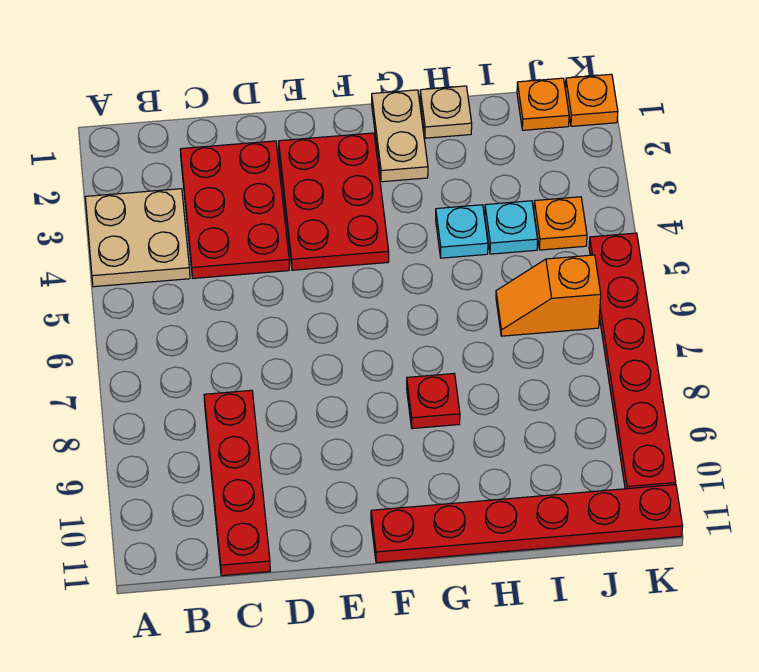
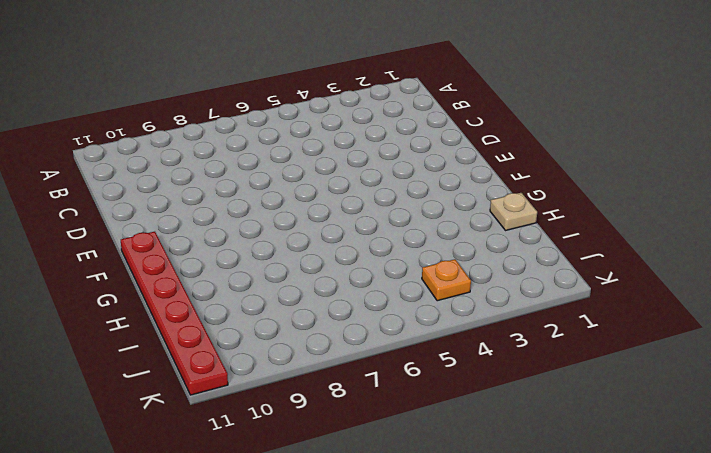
none -> tan plate A3:B4 level 1
none -> red plate C2:D4 level 1
none -> red plate C8:C11 level 1

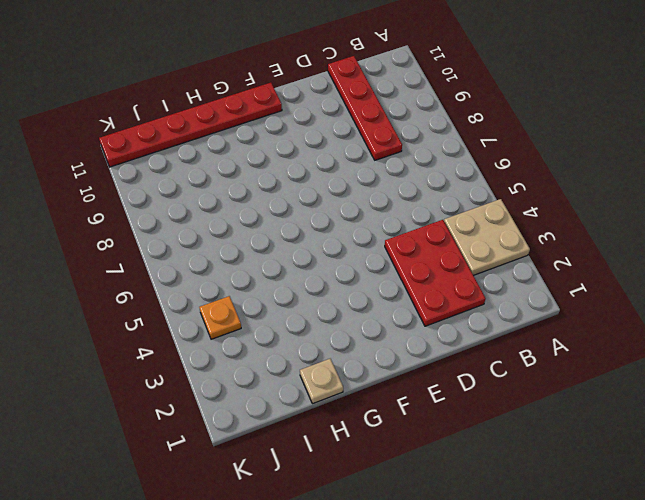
none -> red plate E2:F4 level 1
none -> tan plate G1:G2 level 1
none -> red plate G8 level 1

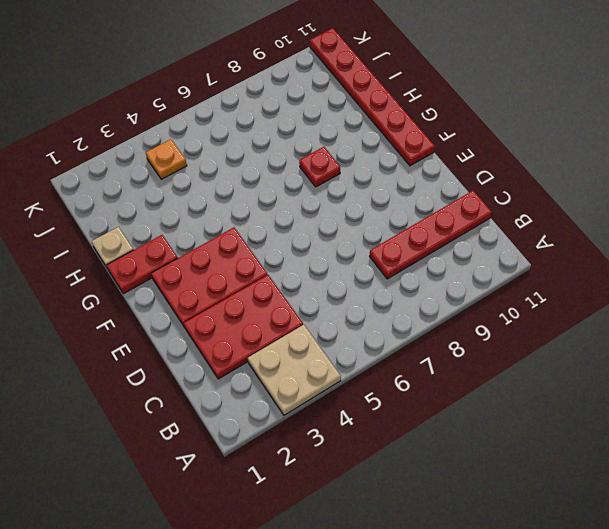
red plate G1:G2 level 1 -> tan plate G1:G2 level 1
none -> cyan plate H4 level 1
none -> cyan plate I4 level 1
none -> orange slope I6:J6 level 1 top J

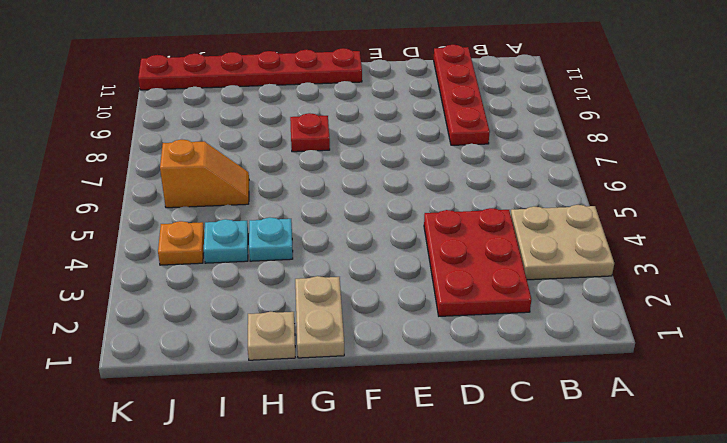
none -> red plate E2:F4 level 1
none -> orange plate J1 level 1
none -> orange plate K1 level 1

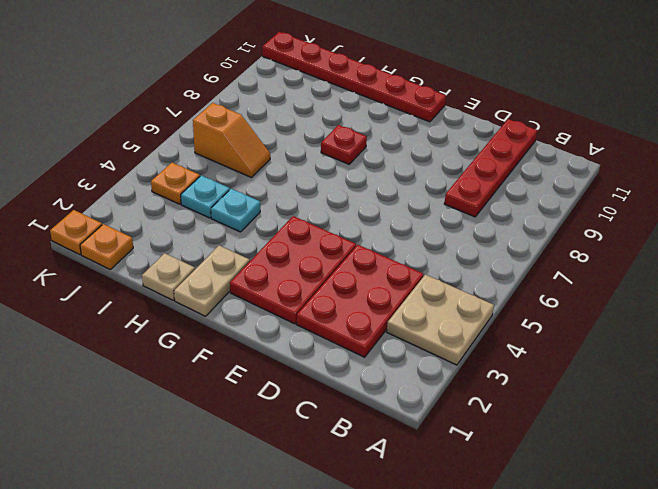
none -> red plate K5:K10 level 1

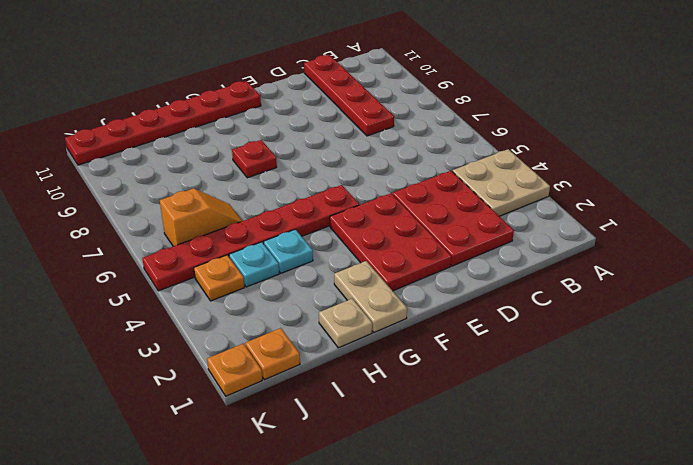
red plate F5:K5 level 1 -> red plate K5:K10 level 1

